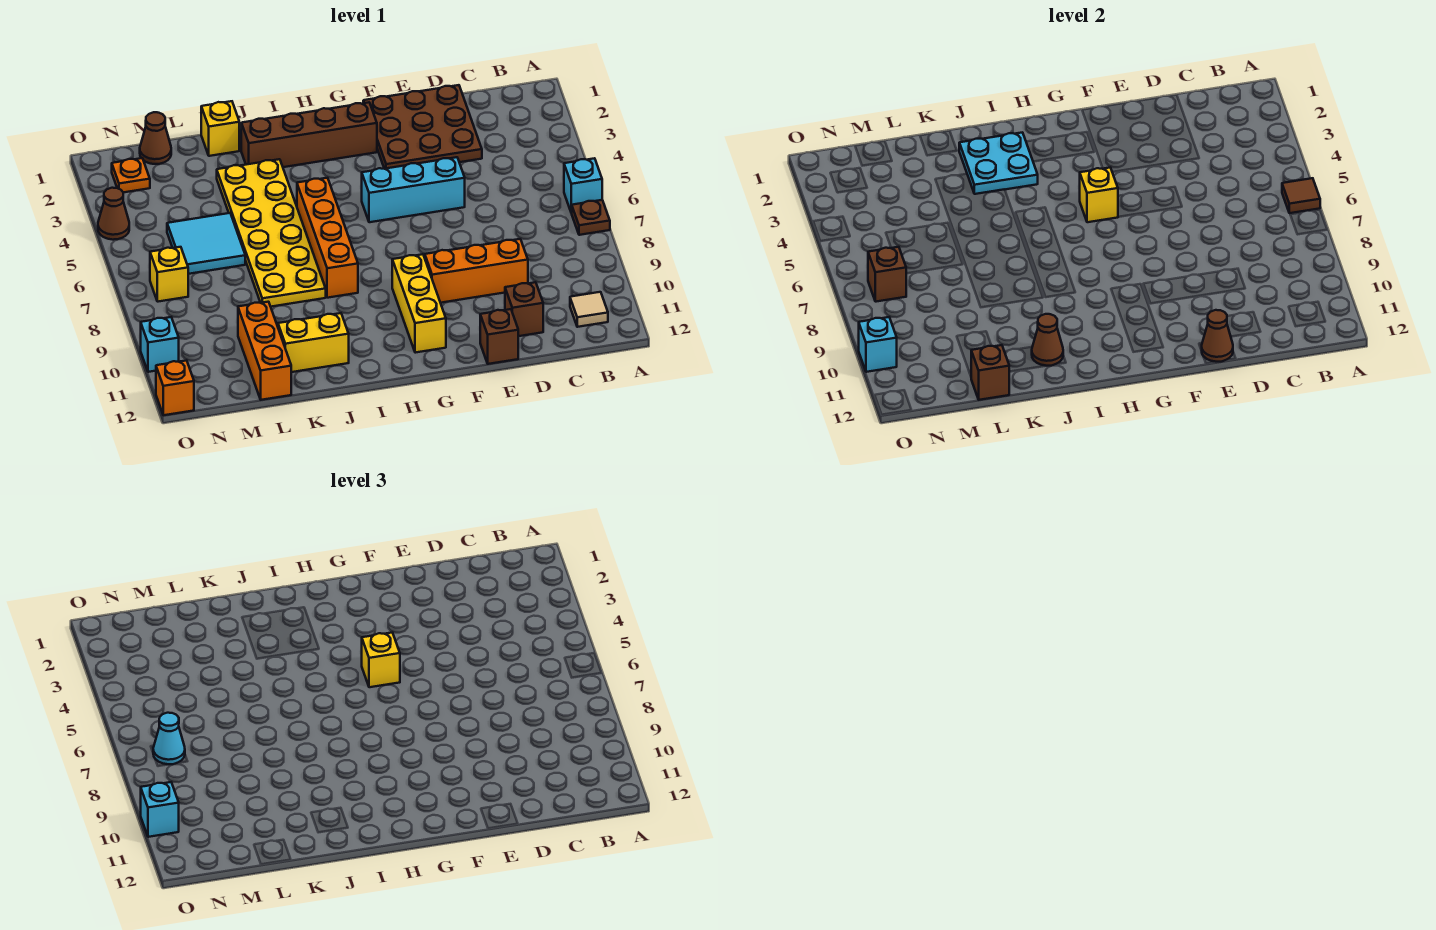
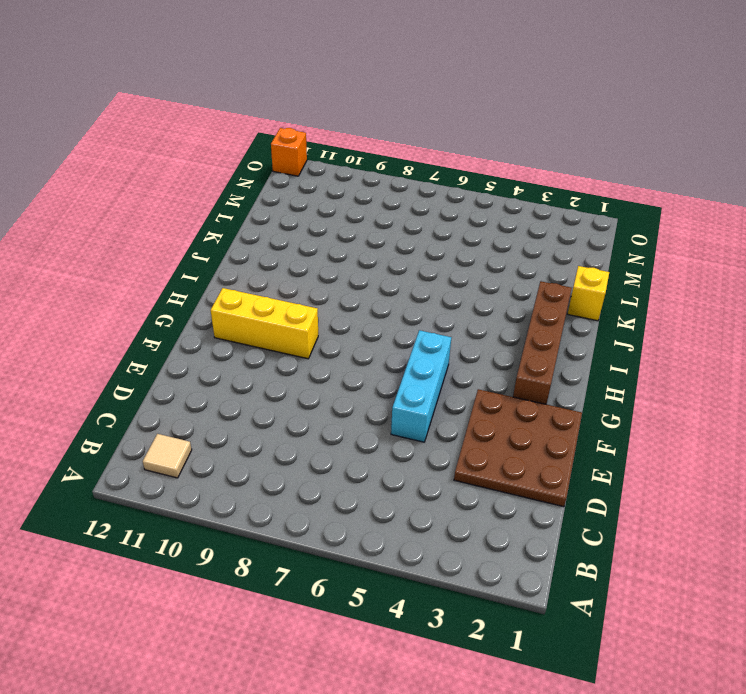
none -> cyan brick A6 level 1
none -> brown plate A7 level 1
none -> orange brick D9:F9 level 1
none -> brown brick D11 level 1

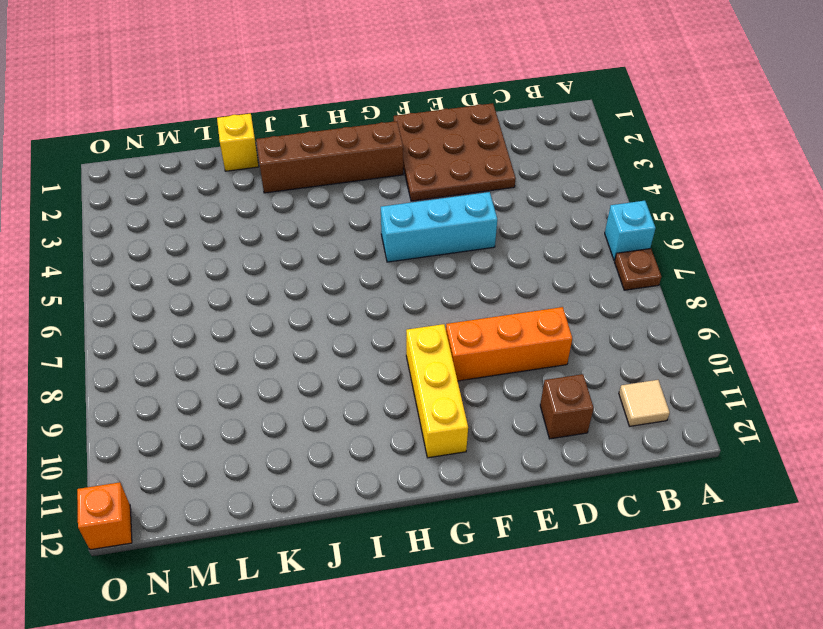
none -> brown brick E12 level 1
none -> orange brick I5:I8 level 1
none -> yellow plate J3:K8 level 1
none -> yellow brick J11:K11 level 1

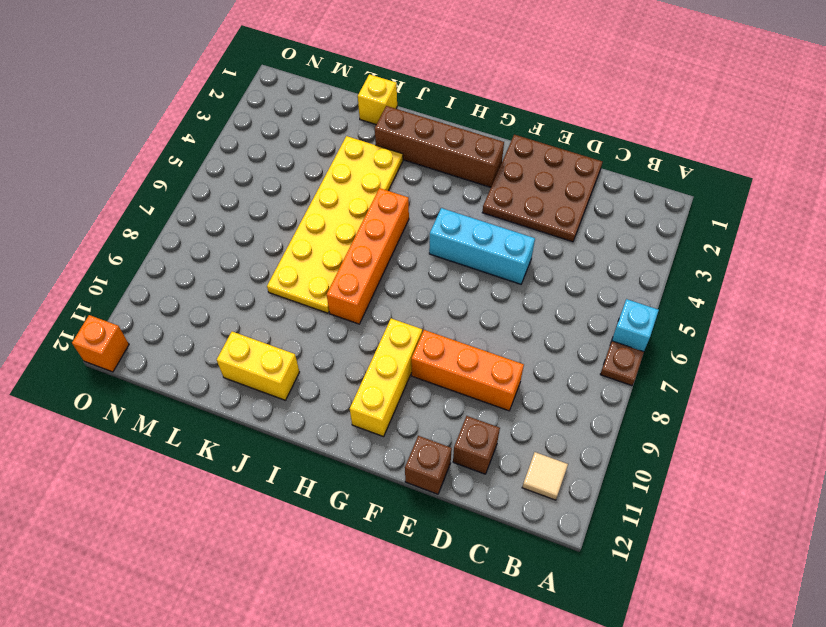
none -> cyan tile L5:M6 level 1
none -> orange brick L10:L12 level 1
none -> brown cone M1 level 1
none -> orange plate N2 level 1

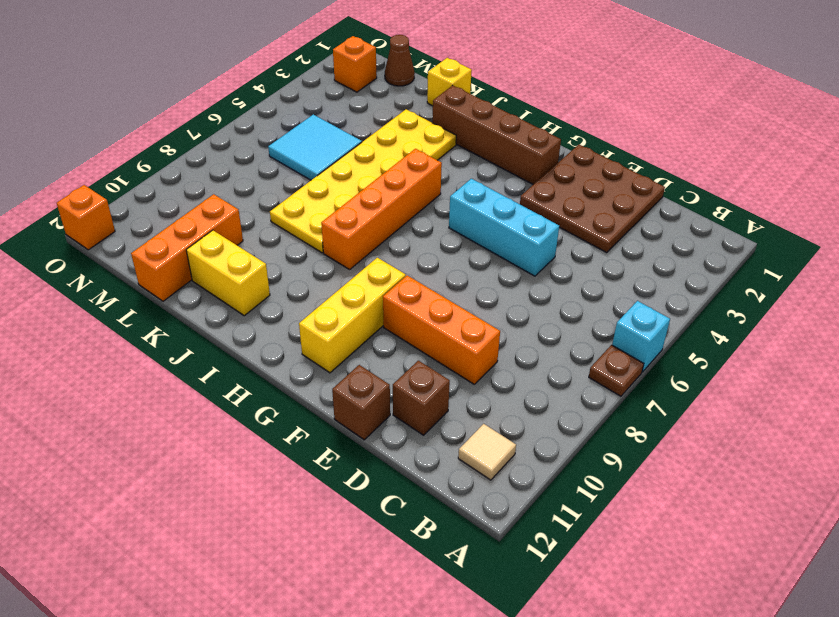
orange brick N2 level 1 -> orange plate N2 level 1
none -> yellow brick N7 level 1
none -> brown cone O4 level 1
none -> cyan brick O10 level 1
none -> brown tile A6 level 2

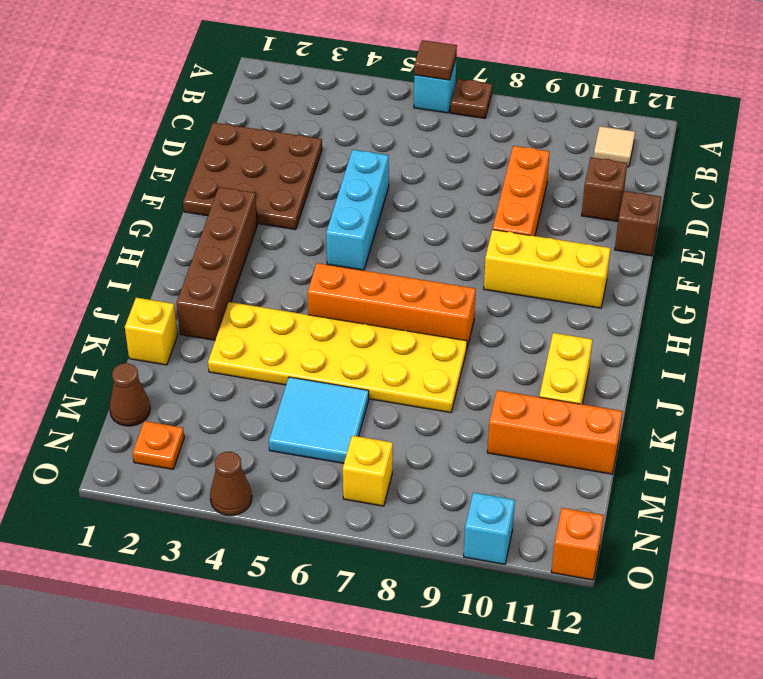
none -> brown cone E12 level 2
none -> yellow brick G5 level 2
none -> cyan plate I2:J3 level 2
none -> brown cone J11 level 2

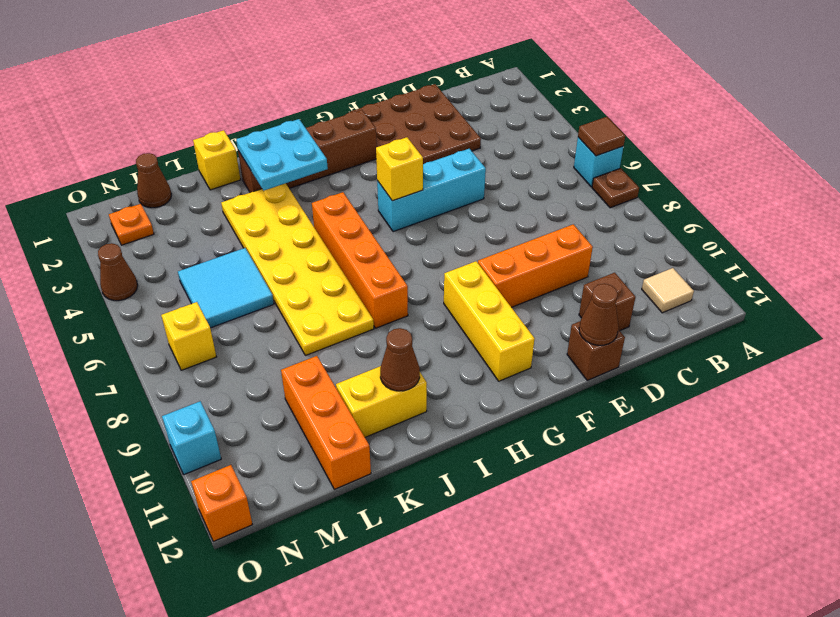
none -> brown brick L12 level 2
none -> brown brick N7 level 2
none -> cyan brick O10 level 2
none -> yellow brick G5 level 3

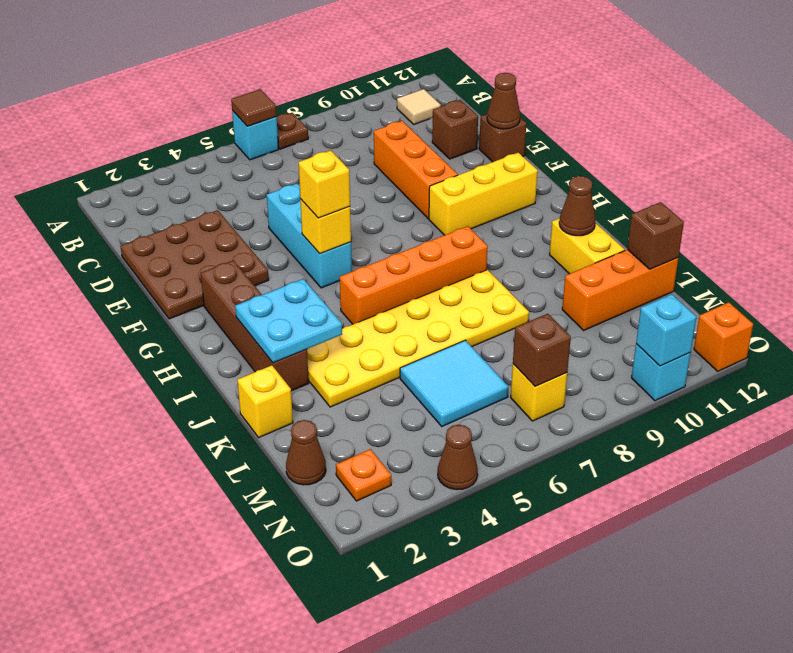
none -> cyan cone N7 level 3
none -> cyan brick O10 level 3

